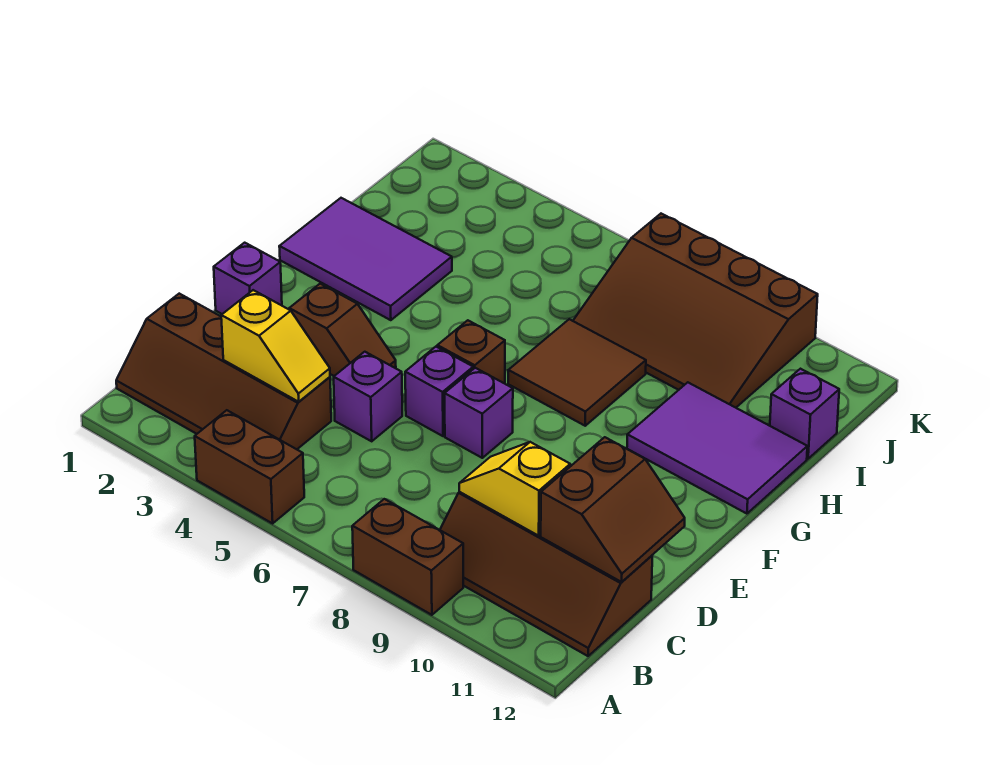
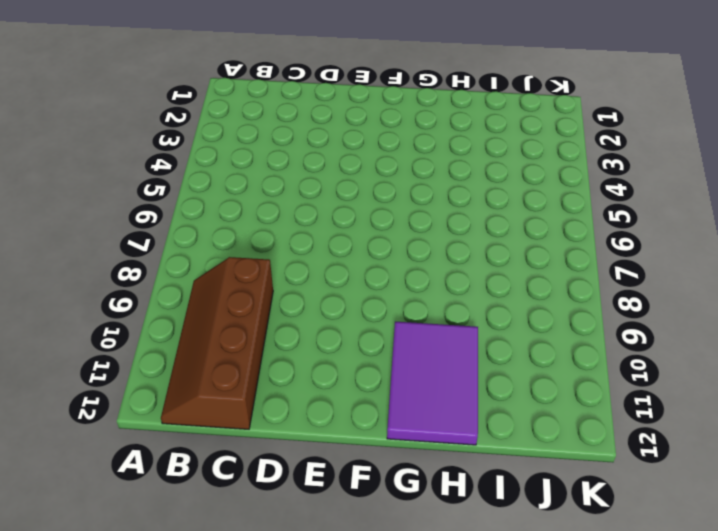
none -> brown brick A4:A5 level 1
none -> brown brick A8:A9 level 1
none -> brown slope B1:C4 level 1 top C

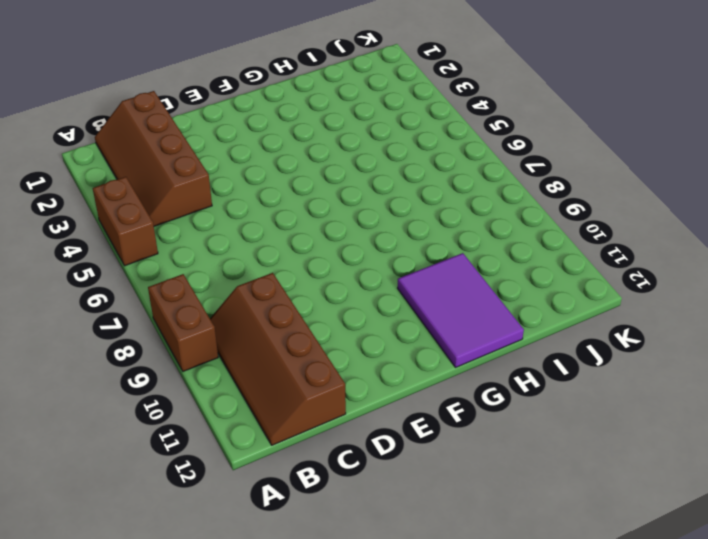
none -> purple brick D5 level 1
none -> purple brick E1 level 1
none -> brown slope E3:E4 level 1 top 3

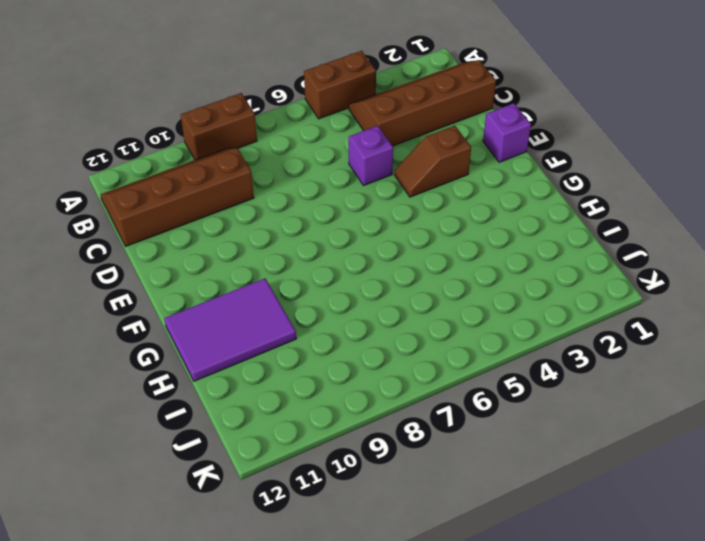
none -> purple brick E6 level 1
none -> purple brick E7 level 1
none -> brown brick F6 level 1

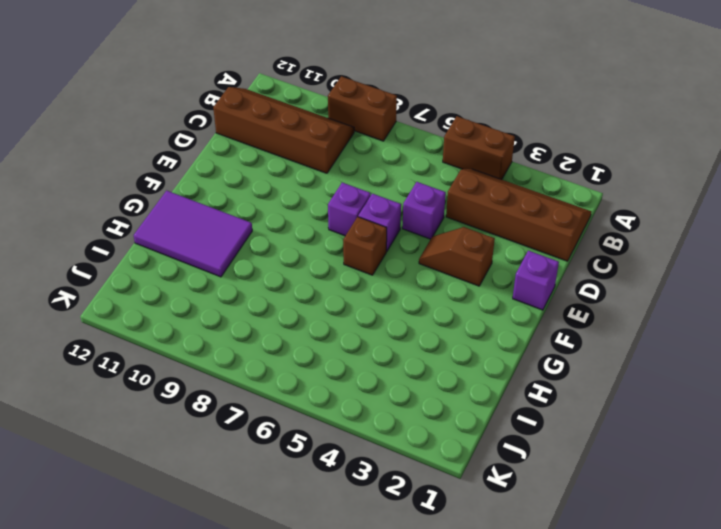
none -> purple tile G1:H3 level 1
none -> brown tile G7:H8 level 1
none -> brown slope I7:K10 level 1 top K

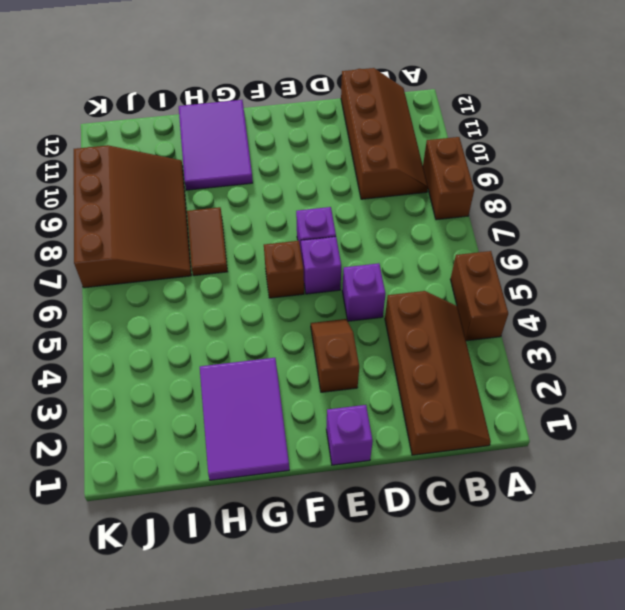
brown tile H7:H8 level 1 -> brown tile G7:H8 level 1
none -> purple brick I12 level 1
none -> yellow slope C3:C4 level 2 top 3
none -> yellow slope C9:C10 level 2 top 10

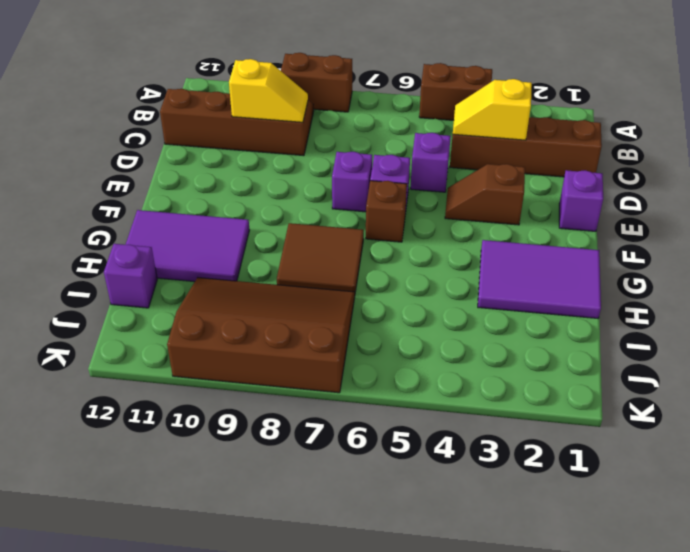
none -> brown slope C11:D12 level 2 top 11

